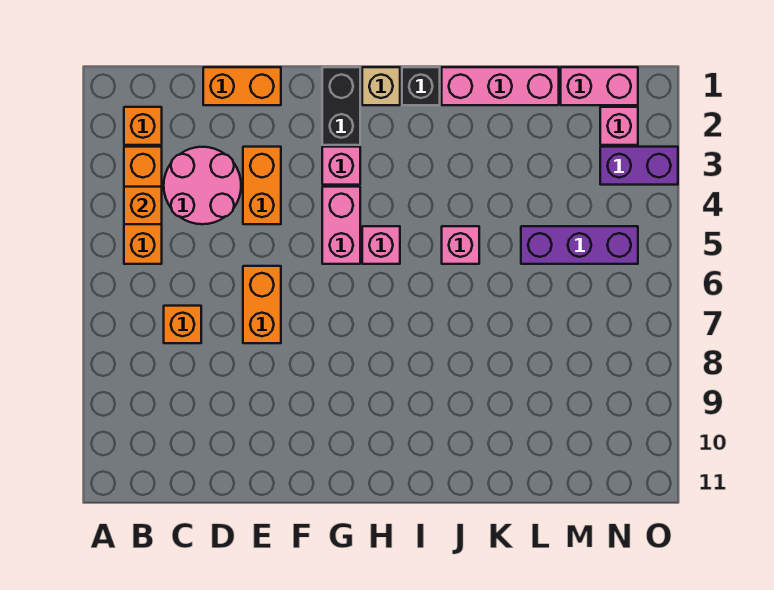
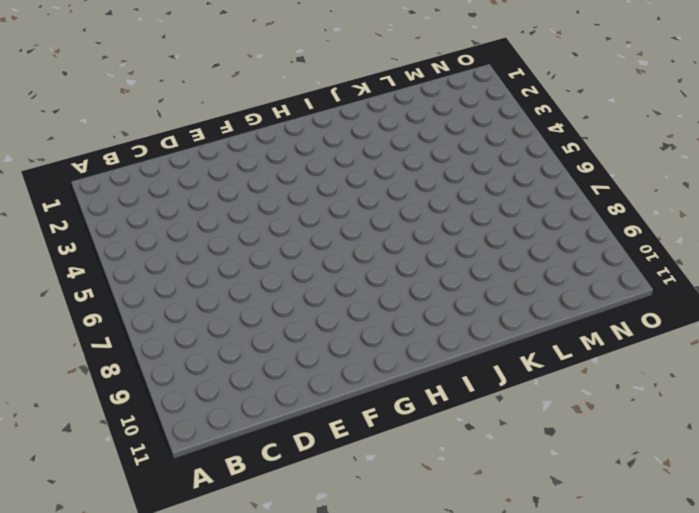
none -> orange brick B2 level 1
none -> orange brick B3:B5 level 1
none -> pink round brick C3:D4 level 1

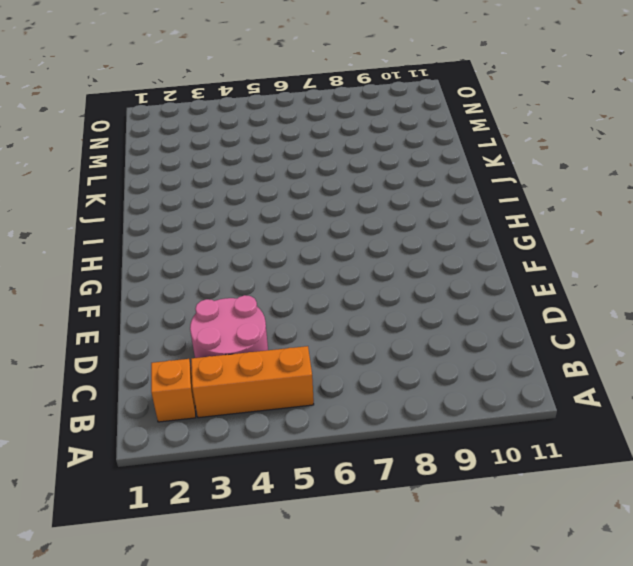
none -> orange brick C7 level 1
none -> orange brick D1:E1 level 1
none -> orange brick E3:E4 level 1

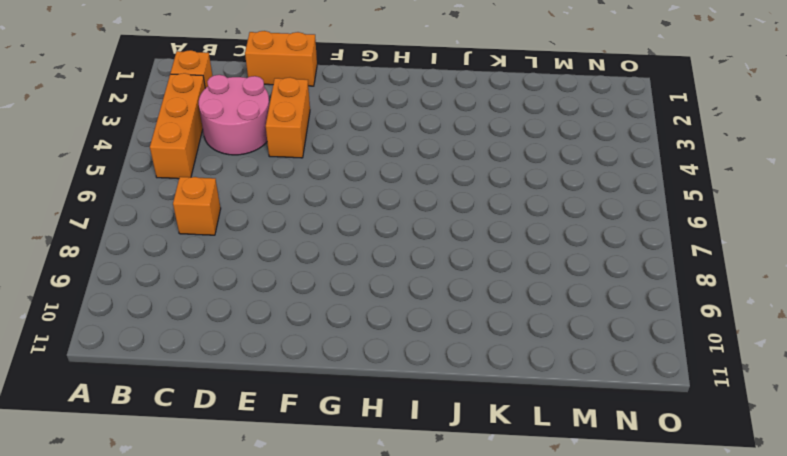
none -> orange brick E6:E7 level 1
none -> black brick G1:G2 level 1
none -> pink brick G3 level 1

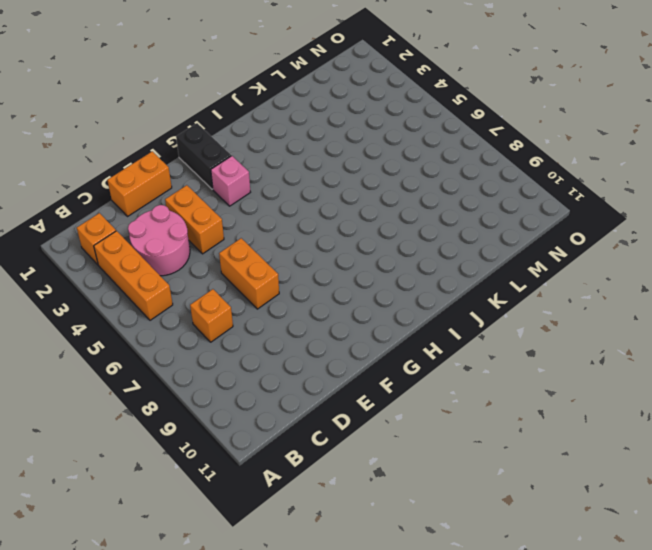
none -> pink brick G4:G5 level 1
none -> tan brick H1 level 1
none -> pink brick H5 level 1

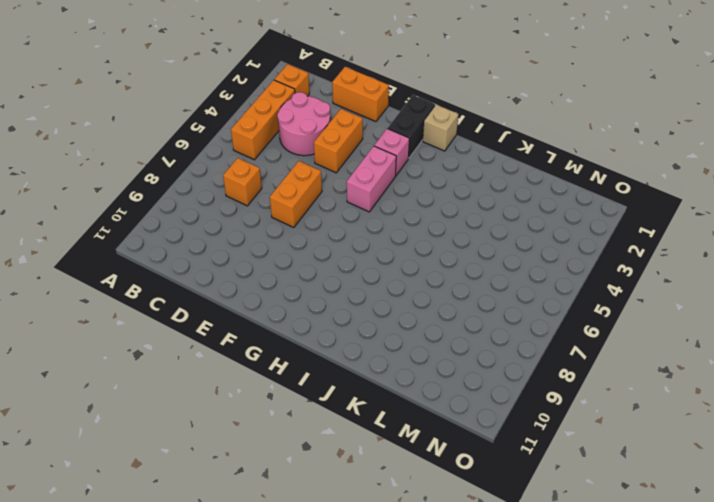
none -> pink brick H5 level 1
none -> black brick I1 level 1
none -> pink brick J1:L1 level 1

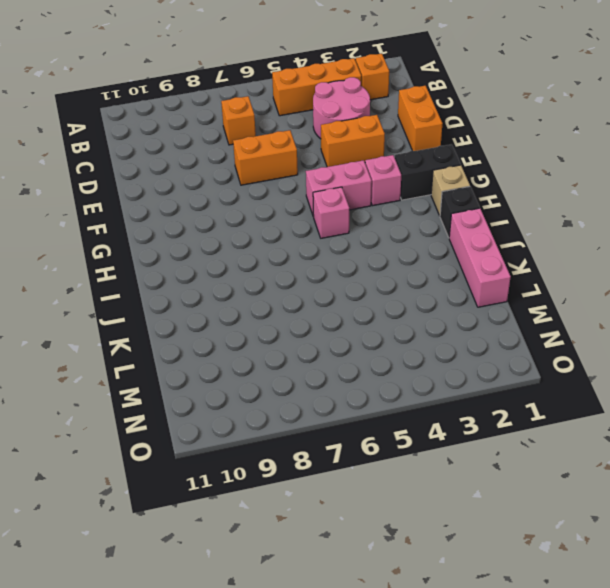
none -> pink brick J5 level 1
none -> purple brick L5:N5 level 1
none -> pink brick M1:N1 level 1

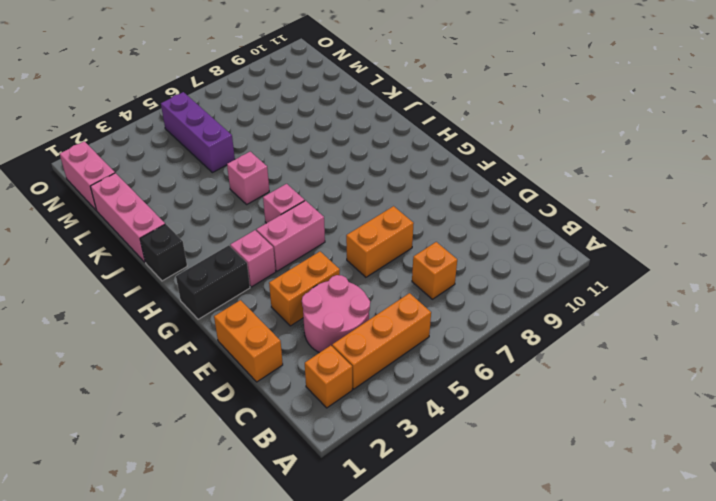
none -> tan brick H1 level 1
none -> pink brick N2 level 1
none -> purple brick N3:O3 level 1

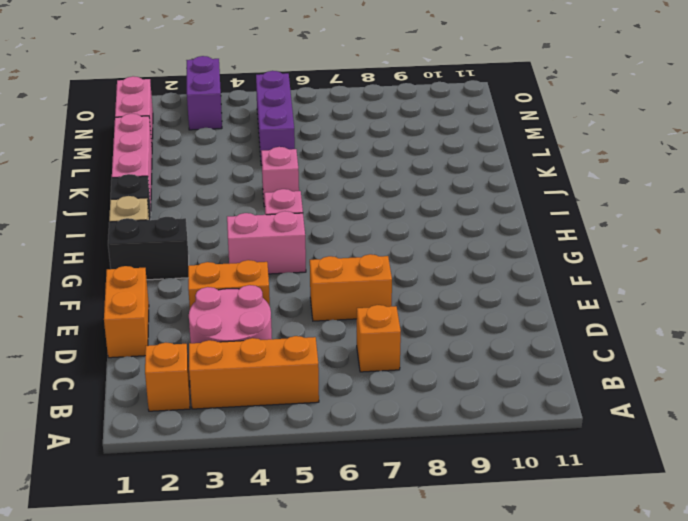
none -> pink brick G3 level 1
none -> pink brick N2 level 1
none -> orange brick B4 level 2

